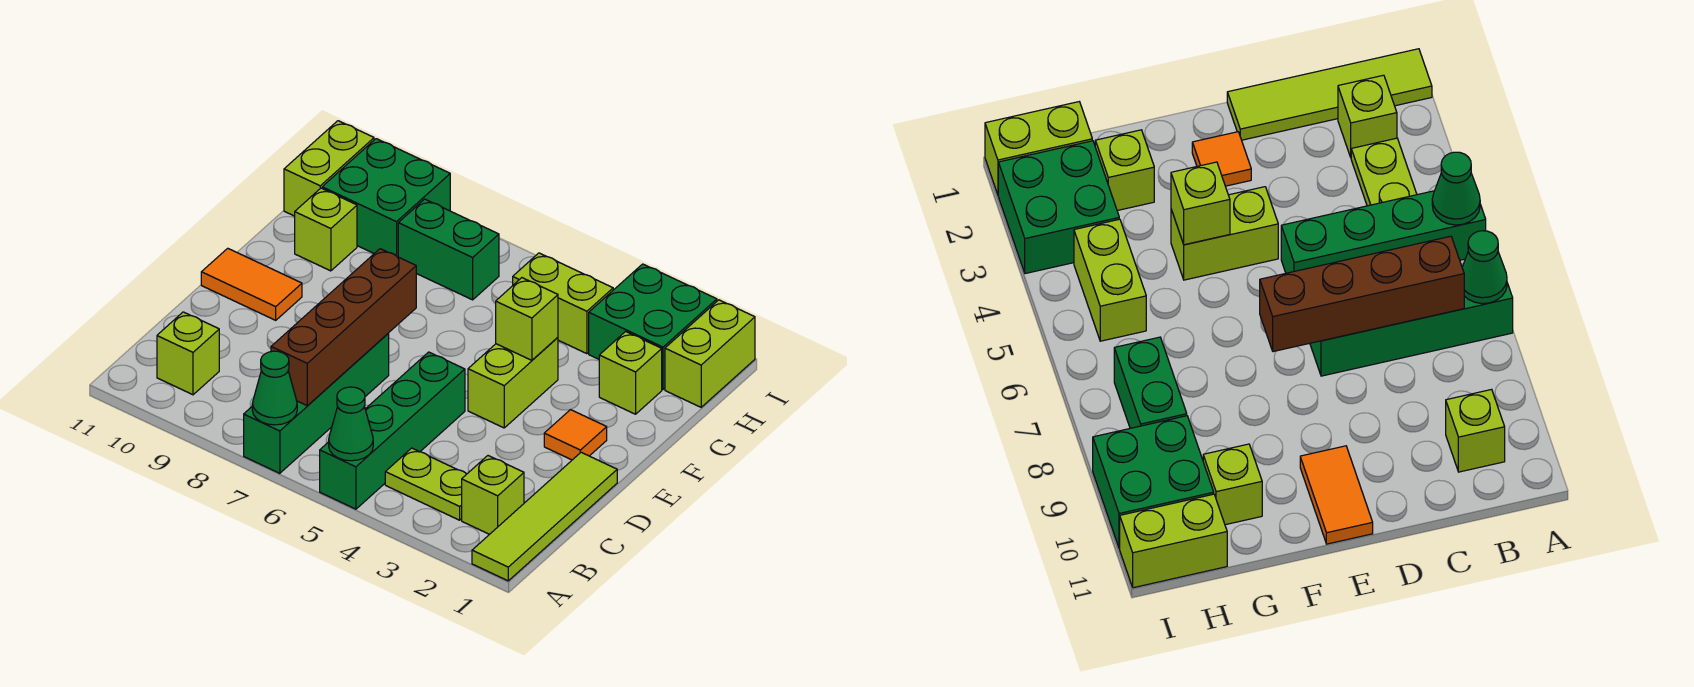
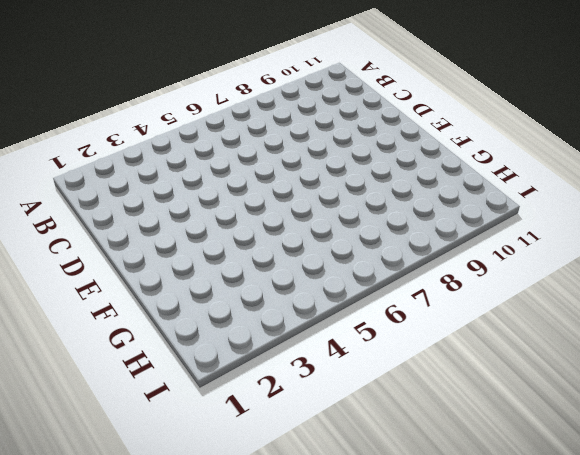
none -> lime tile A1:D1 level 1
none -> green brick A5:D5 level 1
none -> green brick A7:D7 level 1

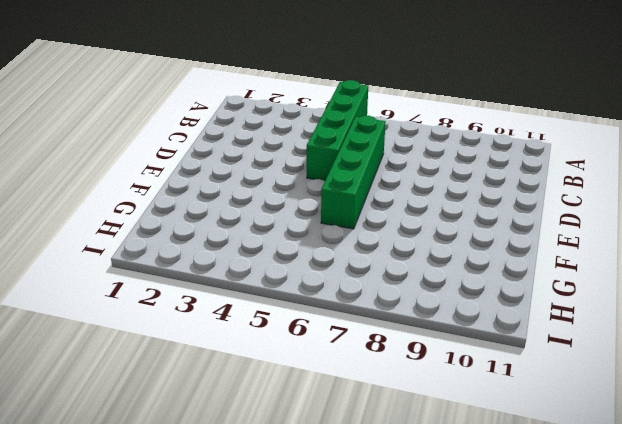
green brick C6:F6 level 1 -> green brick A7:D7 level 1
none -> lime tile A1:D1 level 1
none -> lime brick B2 level 1
none -> lime plate B3:B4 level 1

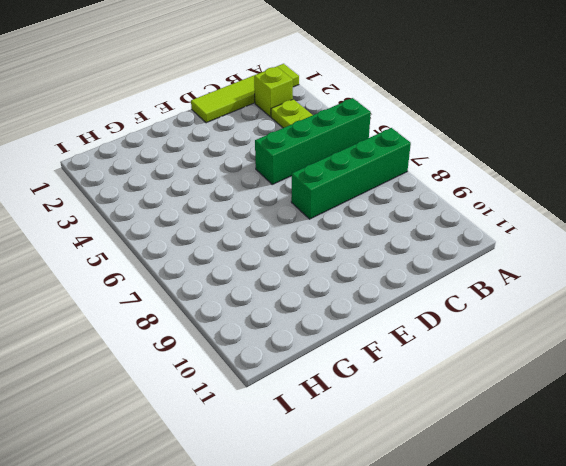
none -> lime brick B10 level 1
none -> orange tile E2 level 1
none -> lime brick E4:F4 level 1

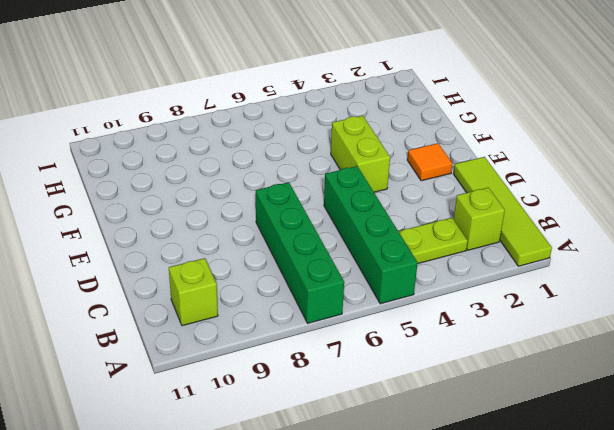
none -> orange tile E10:E11 level 1
none -> lime brick G2 level 1
none -> lime brick G10 level 1

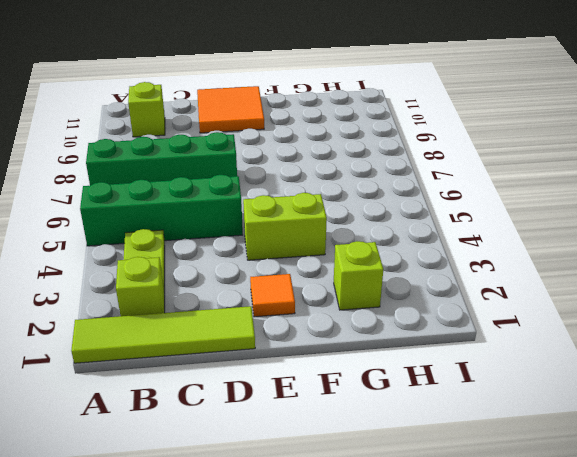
orange tile D10:E11 level 1 -> orange tile E10:E11 level 1
none -> lime brick G10 level 1
none -> lime brick H1:I1 level 1
none -> green brick H2:I3 level 1

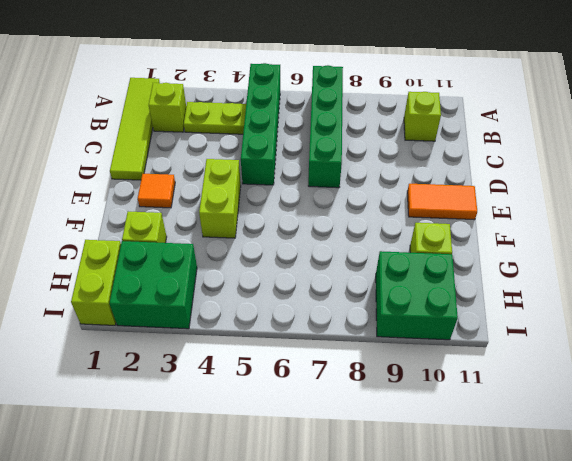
none -> lime brick H4:H5 level 1
none -> green brick H7:H8 level 1
none -> lime brick H11:I11 level 1

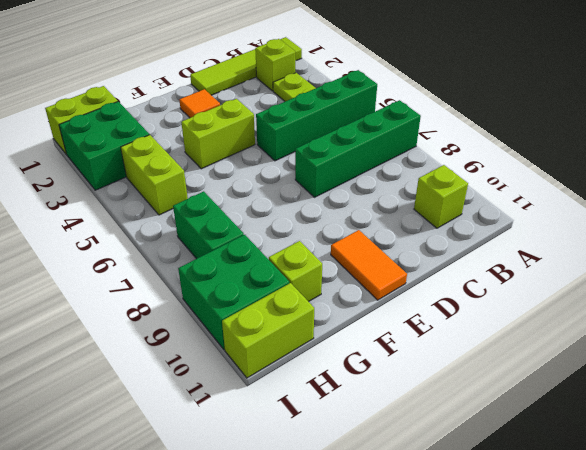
none -> lime brick G2 level 1
none -> green cone A5 level 2
none -> green cone A7 level 2

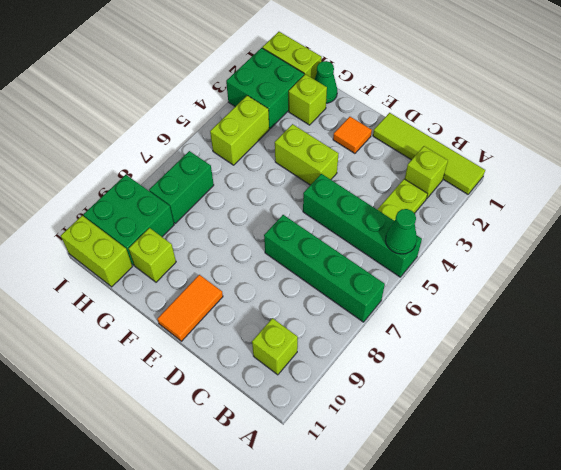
green cone G1 level 1 -> green cone A7 level 2
none -> brown brick B7:E7 level 2
none -> lime brick F4 level 2

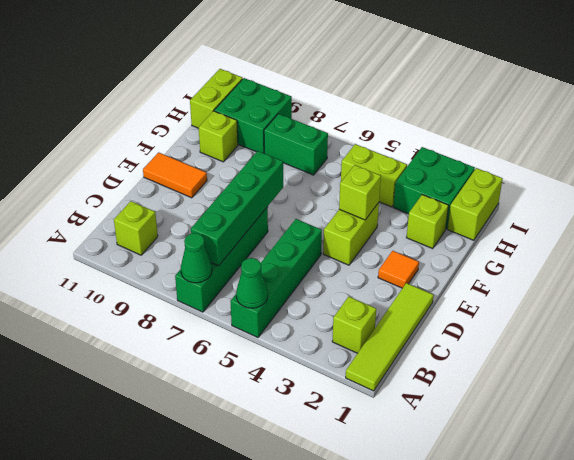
green brick B7:E7 level 2 -> brown brick B7:E7 level 2
none -> lime plate B3:B4 level 1

